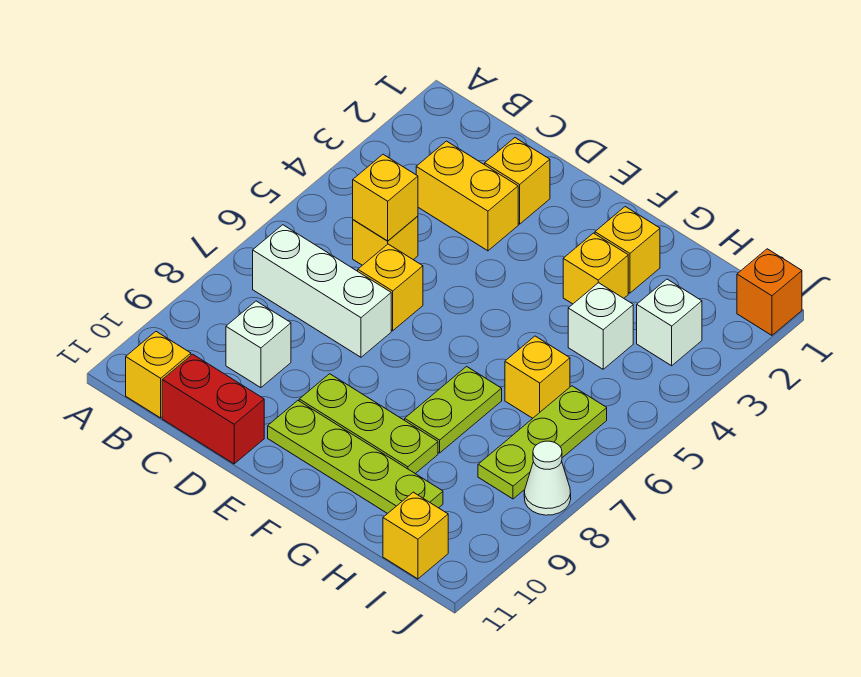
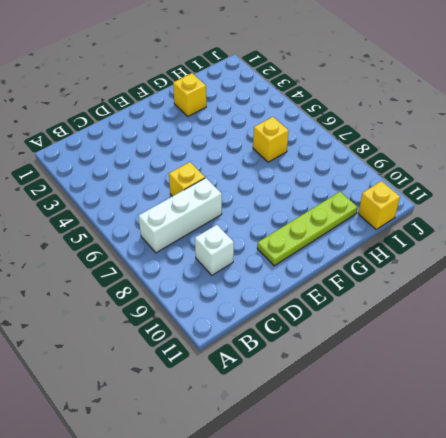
none -> yellow brick B11 level 1
none -> yellow brick C3:D3 level 1
none -> yellow brick C5 level 1

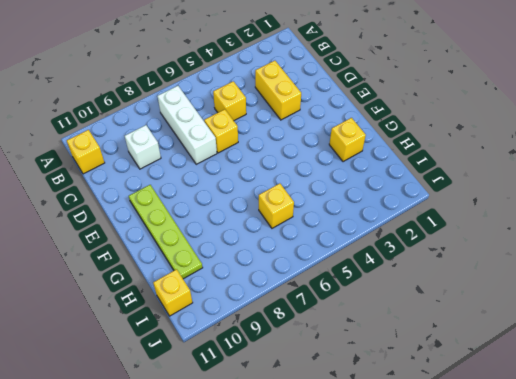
none -> red brick C11:D11 level 1
none -> yellow brick D2 level 1
none -> lime plate E9:G9 level 1

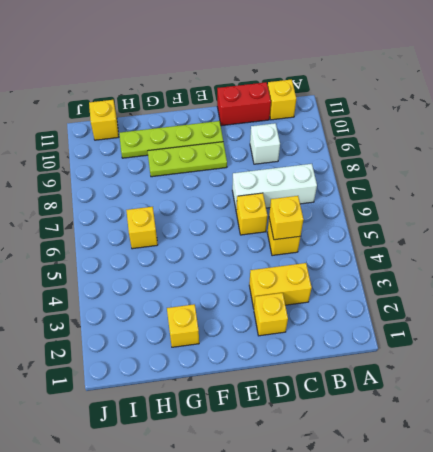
none -> yellow brick G3 level 1
none -> lime plate G7:G8 level 1
none -> white brick H4 level 1

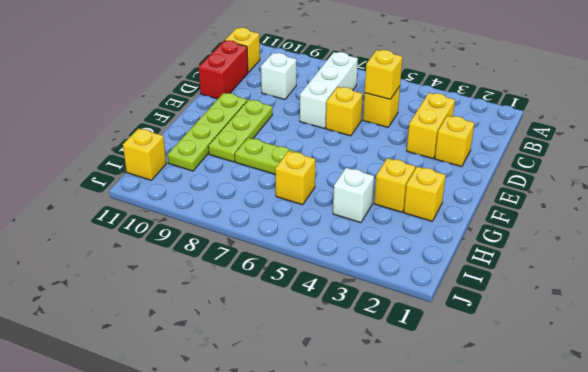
none -> white brick I3 level 1
none -> lime plate I6:I8 level 1
none -> orange brick J1 level 1

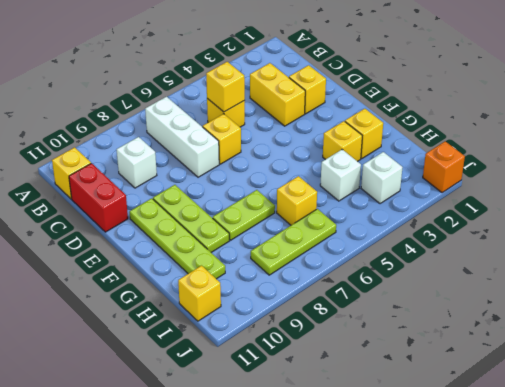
none -> white cone J8 level 1

